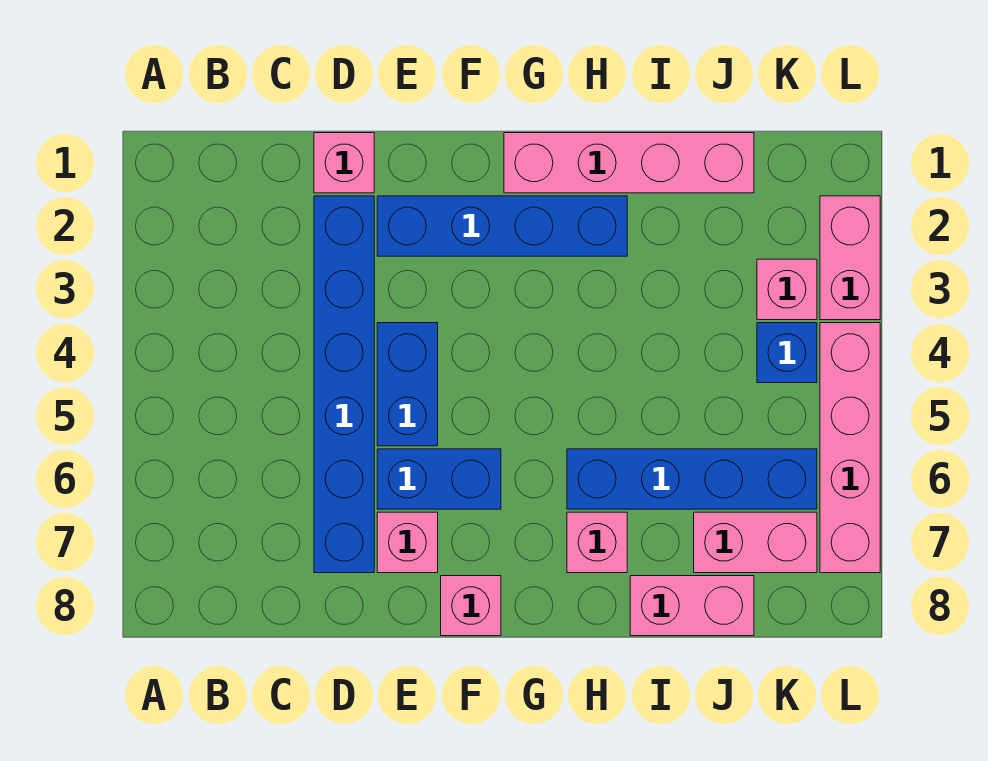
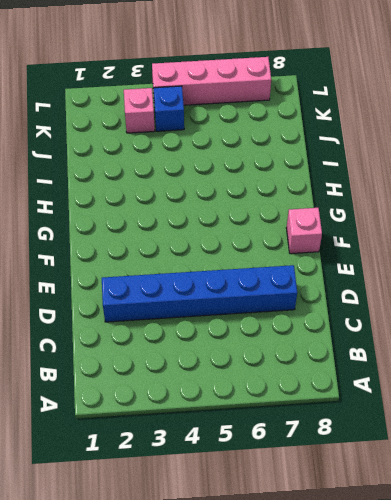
none -> pink brick D1 level 1
none -> blue brick E2:H2 level 1
none -> blue brick E4:E5 level 1

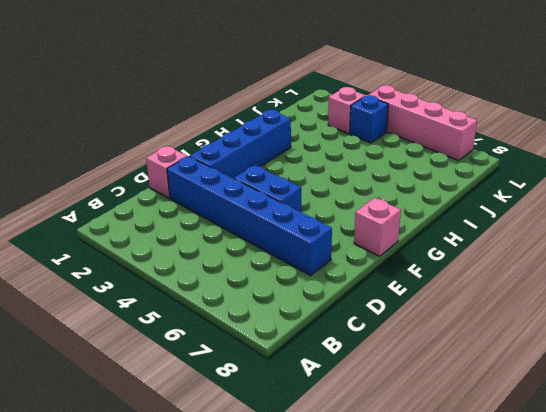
none -> blue brick E6:F6 level 1
none -> pink brick E7 level 1
none -> pink brick G1:J1 level 1

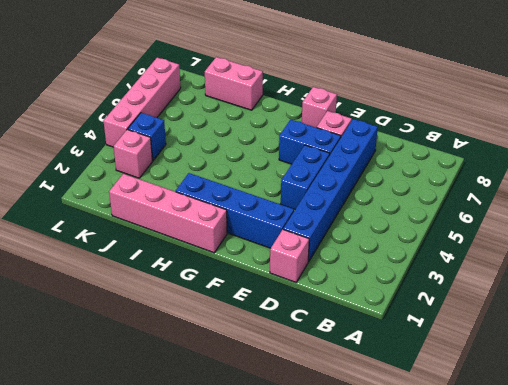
none -> blue brick H6:K6 level 1
none -> pink brick H7 level 1
none -> pink brick J7:K7 level 1

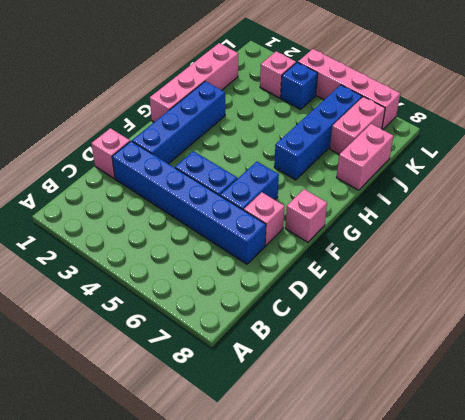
none -> pink brick H7 level 1
none -> pink brick L2:L3 level 1

